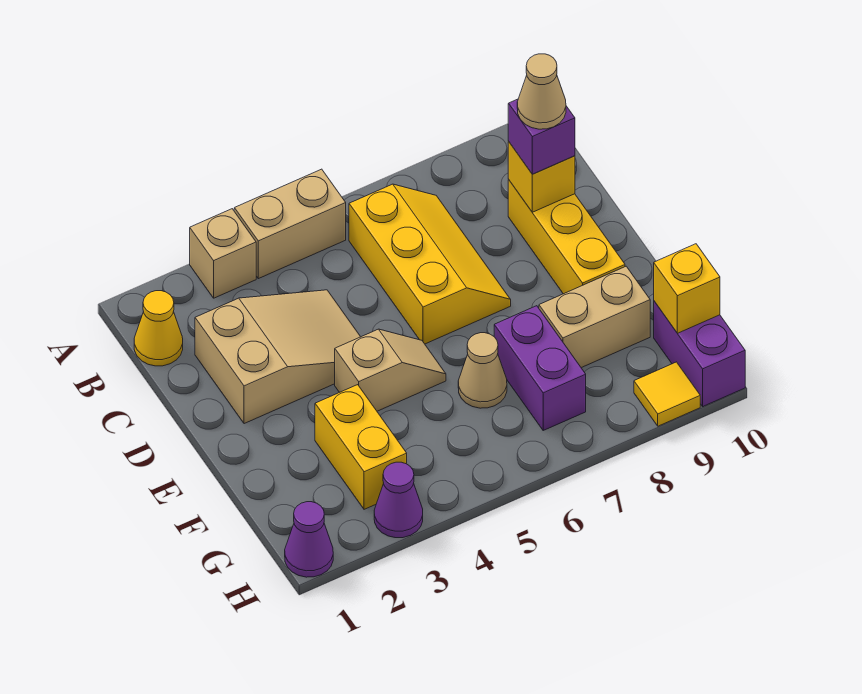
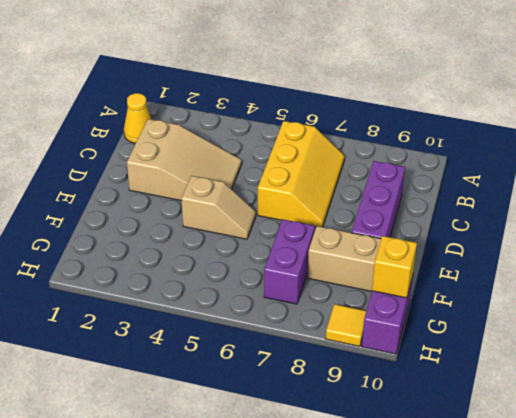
purple brick C9:E9 level 1 -> yellow brick C9:E9 level 1
none -> tan brick A3 level 1
none -> tan brick A4:A5 level 1
none -> yellow brick F3:G3 level 1

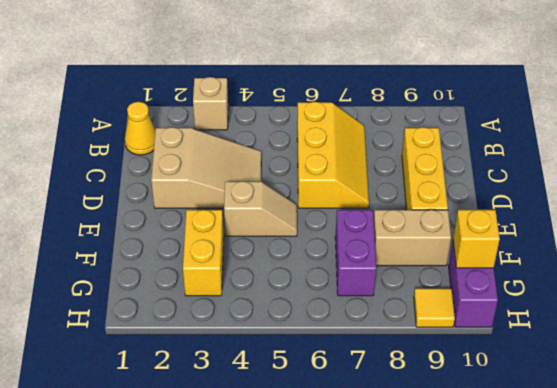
none -> tan brick A4:A5 level 1
none -> tan cone F6 level 1
none -> purple cone H1 level 1

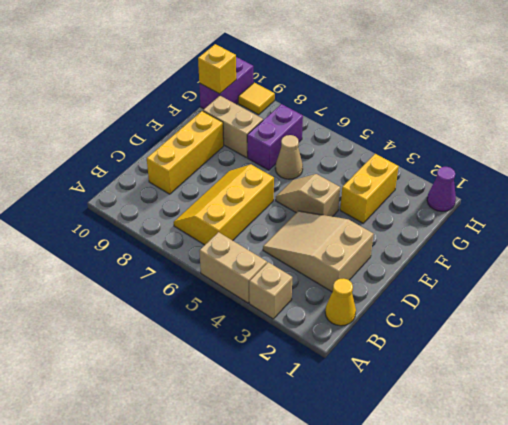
none -> purple cone H3 level 1
none -> yellow brick C9 level 2
none -> purple brick C9 level 3

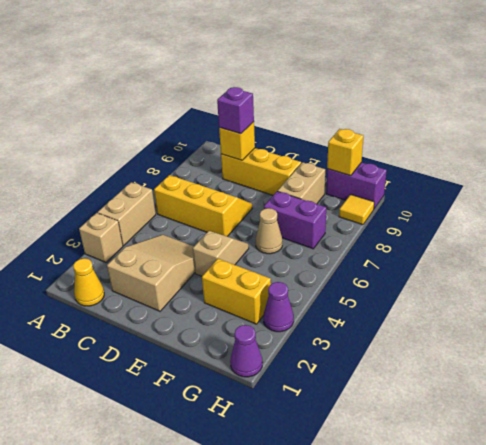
none -> tan cone C9 level 4

